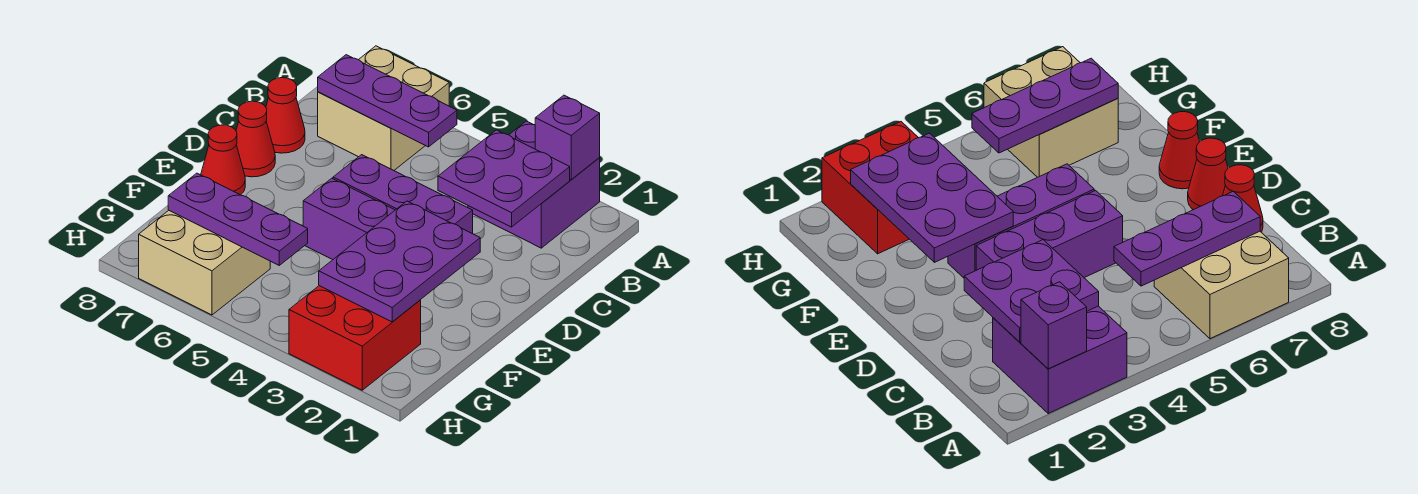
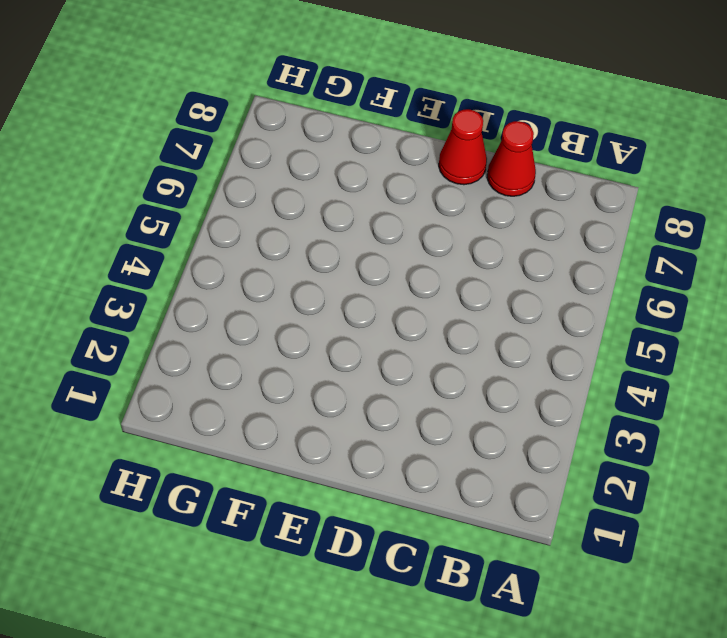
none -> purple brick A2:B3 level 1
none -> tan brick A6:B7 level 1
none -> purple brick D3:D5 level 1

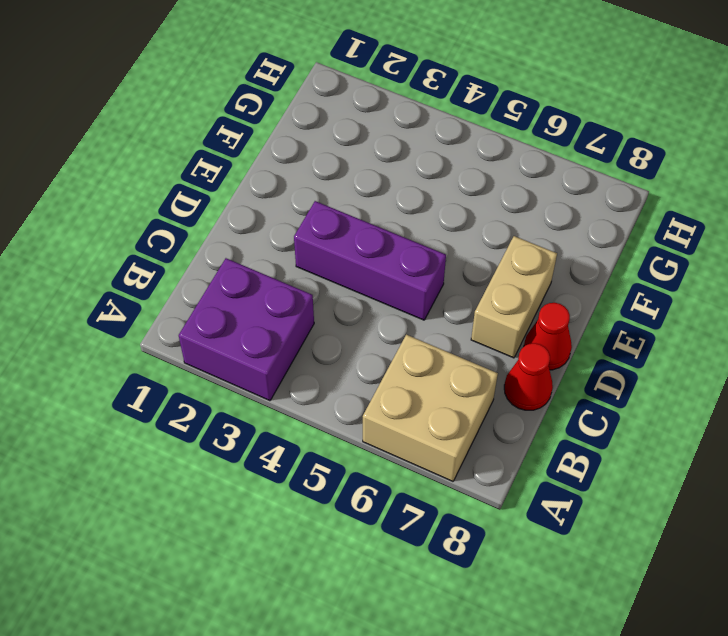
tan brick D7:E7 level 1 -> none
none -> purple brick E3:E5 level 1
none -> red cone E8 level 1
none -> red brick G2:H3 level 1

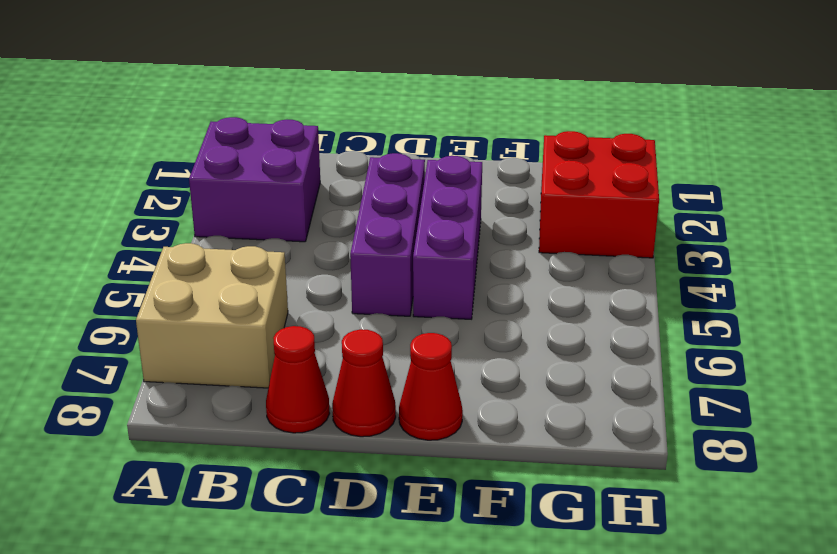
none -> tan brick G6:H7 level 1
none -> purple brick A2 level 2
none -> purple plate B2:C3 level 2

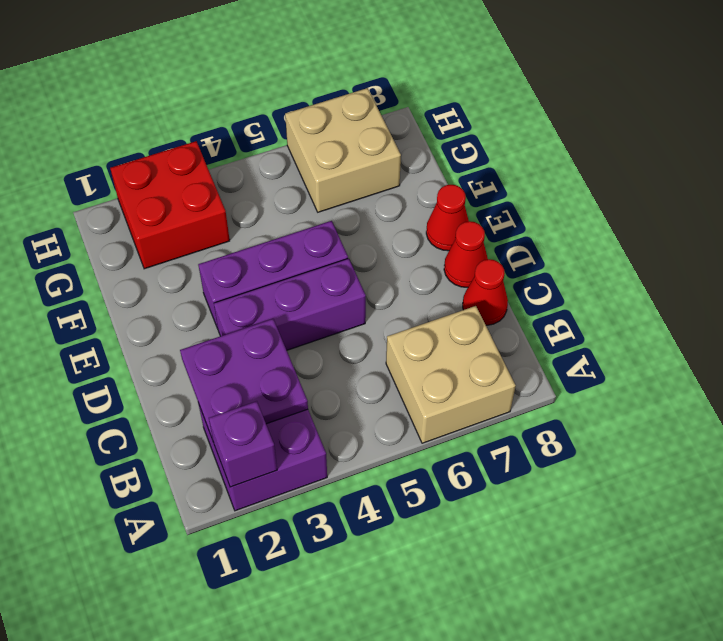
none -> purple plate B5:B7 level 2
none -> purple plate E2:G3 level 2
none -> purple plate G5:G7 level 2

